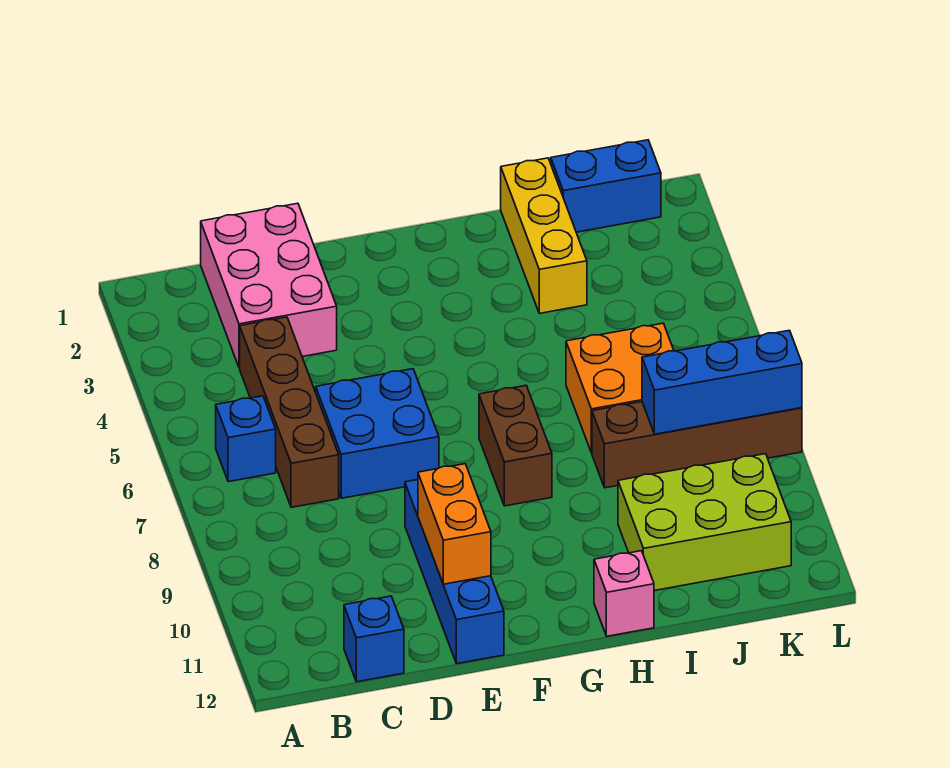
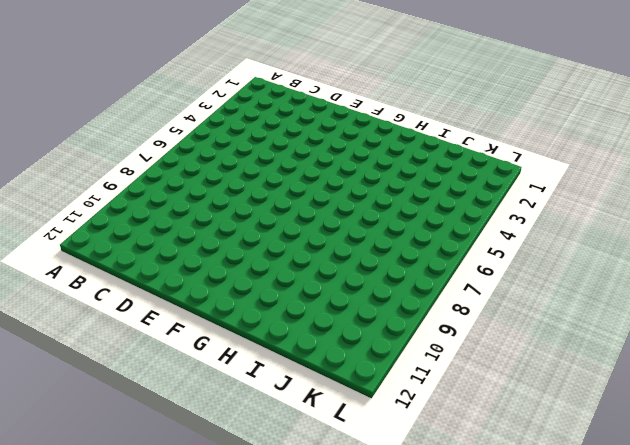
none -> blue brick B6 level 1
none -> pink brick C1:D3 level 1
none -> brown brick C4:C7 level 1

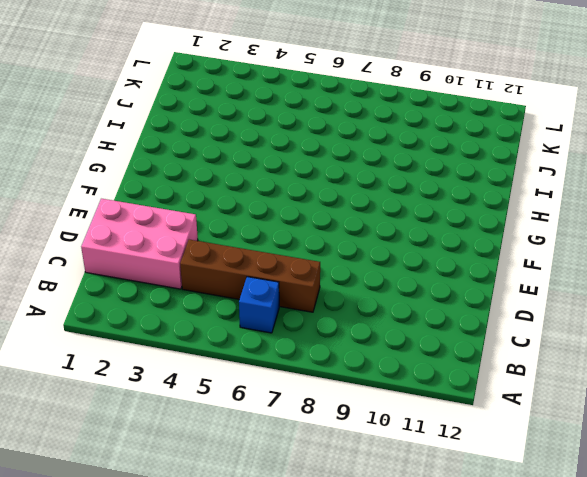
none -> blue brick C12 level 1
none -> blue brick D6:E7 level 1
none -> blue brick E9:E12 level 1

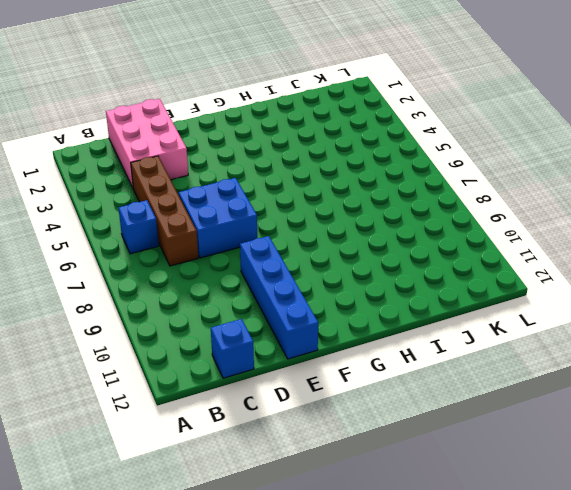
none -> brown brick G7:G8 level 1
none -> pink brick H12 level 1
none -> yellow brick I1:I3 level 1

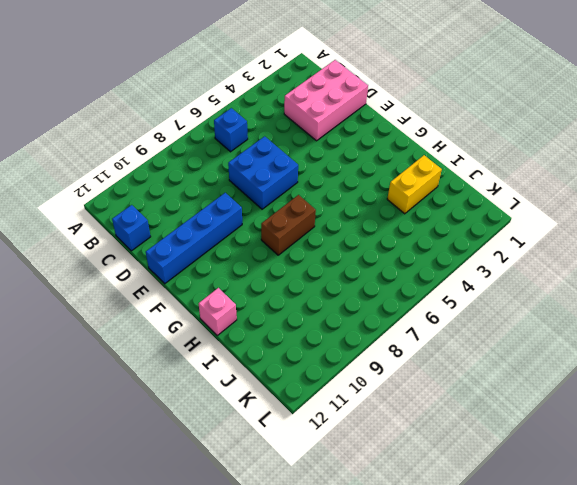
yellow brick I2:I3 level 1 -> yellow brick I1:I3 level 1
none -> brown brick C4:C7 level 1
none -> orange brick I6:J7 level 1
none -> brown brick I8:L8 level 1

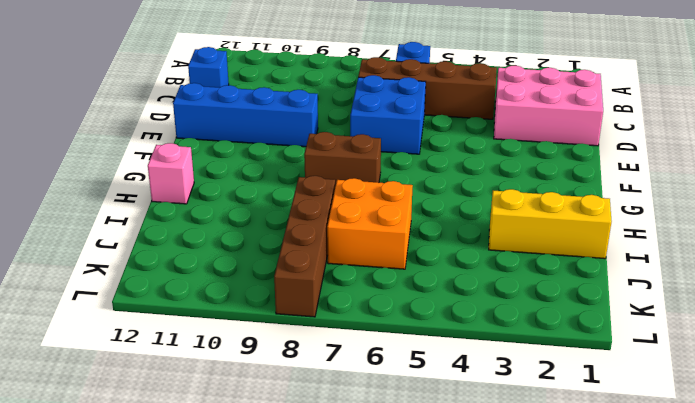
none -> lime brick I10:K11 level 1
none -> blue brick J1:K1 level 1
none -> orange brick E10:E11 level 2

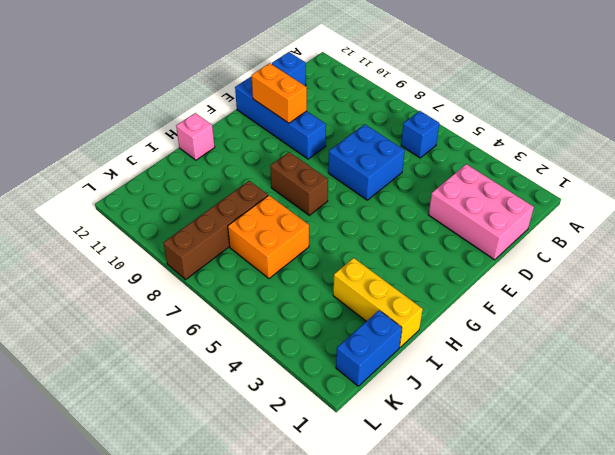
none -> brown brick C4:C7 level 1
none -> lime brick I10:K11 level 1
none -> blue brick J8:L8 level 2

